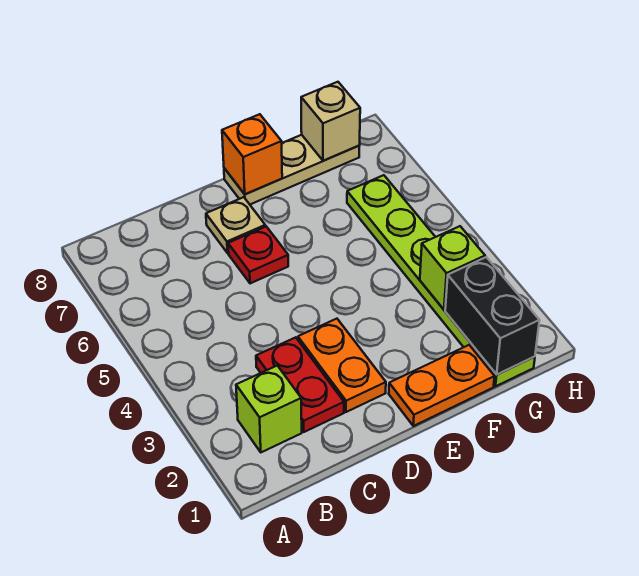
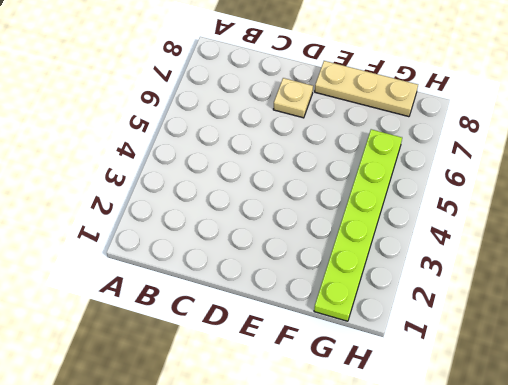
none -> lime brick B2 level 1
none -> red plate C2:C3 level 1
none -> orange plate D2:D3 level 1

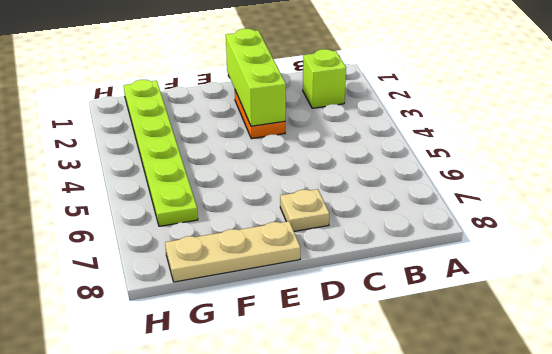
lime brick D1:D3 level 2 -> none
none -> red plate C2:C3 level 1
none -> red plate D6 level 1
none -> orange plate E1:F1 level 1

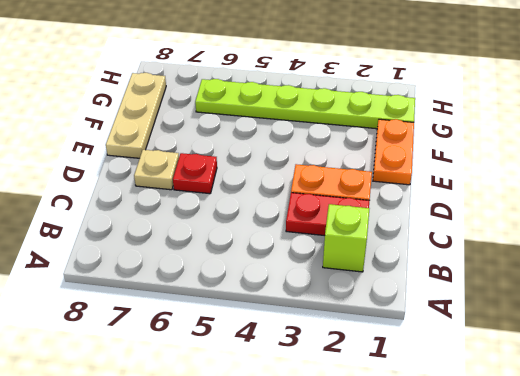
none -> orange brick E8 level 2
none -> black brick G1:G2 level 2
none -> lime brick G3 level 2

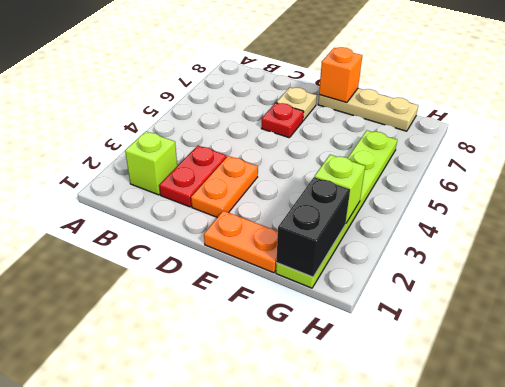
none -> tan brick G8 level 2

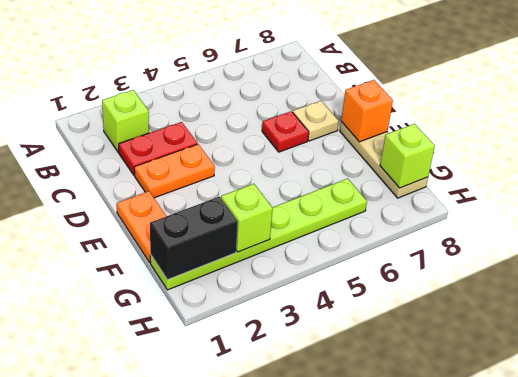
lime brick G8 level 2 -> tan brick G8 level 2

